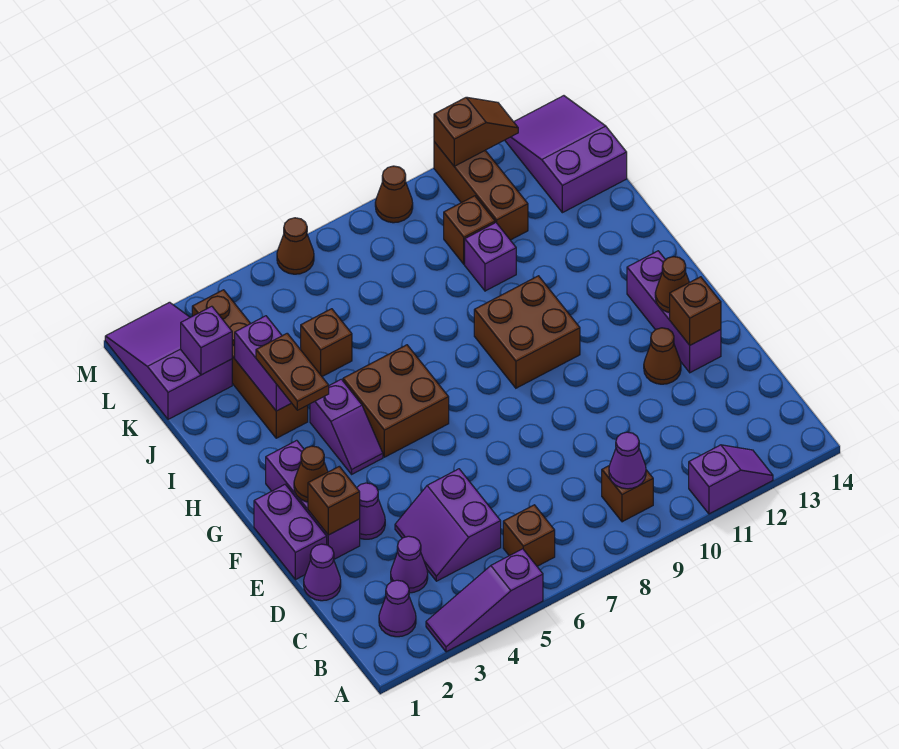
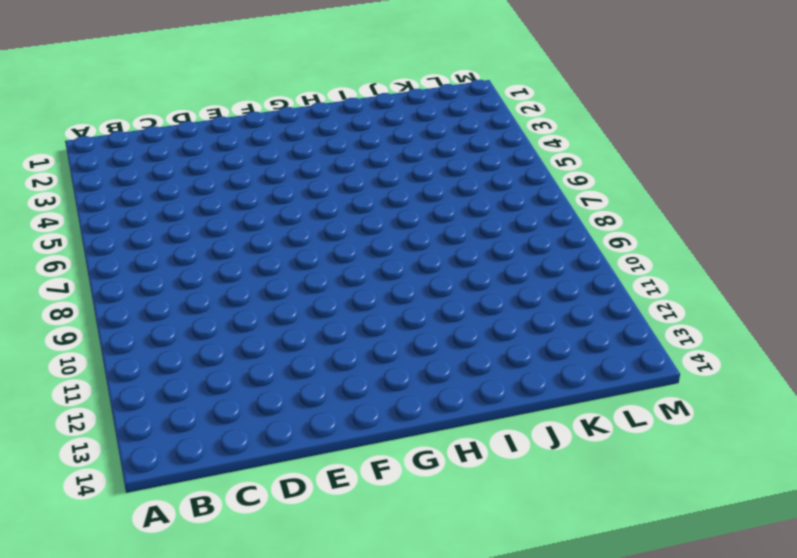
none -> purple slope A3:A5 level 1 top 5
none -> purple slope A11:A12 level 1 top 11
none -> purple cone B2 level 1
none -> brown brick B6 level 1

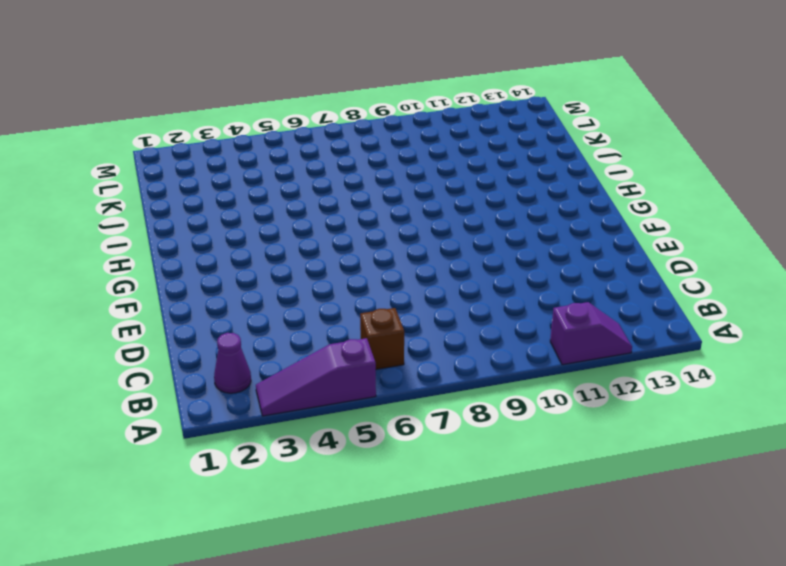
none -> brown brick B9 level 1
none -> purple cone C3 level 1
none -> purple slope C4:D5 level 1 top 5
none -> purple cone D1 level 1

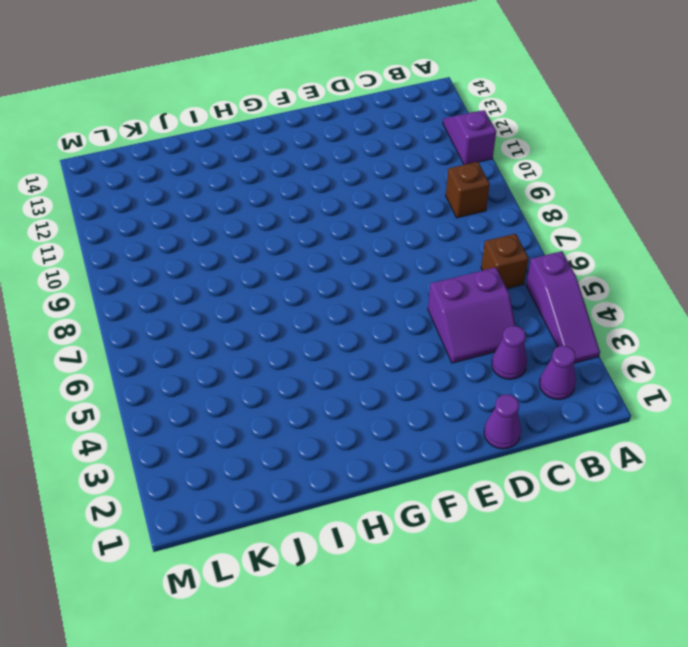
none -> purple brick E1:F1 level 1
none -> purple brick E2:G2 level 1
none -> purple cone E3 level 1
none -> brown cone E12 level 1

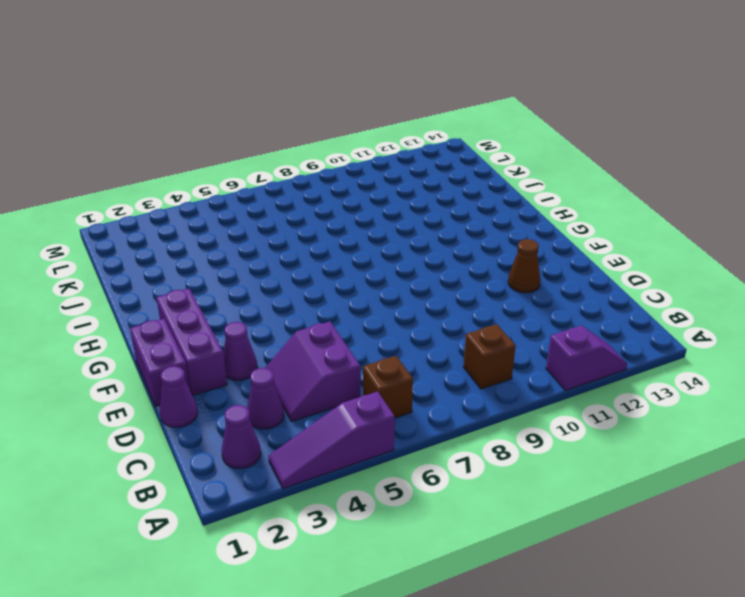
none -> purple brick E13:G13 level 1
none -> purple slope G4:H4 level 1 top H
none -> brown brick G5:H6 level 1
none -> brown brick G9:H10 level 1

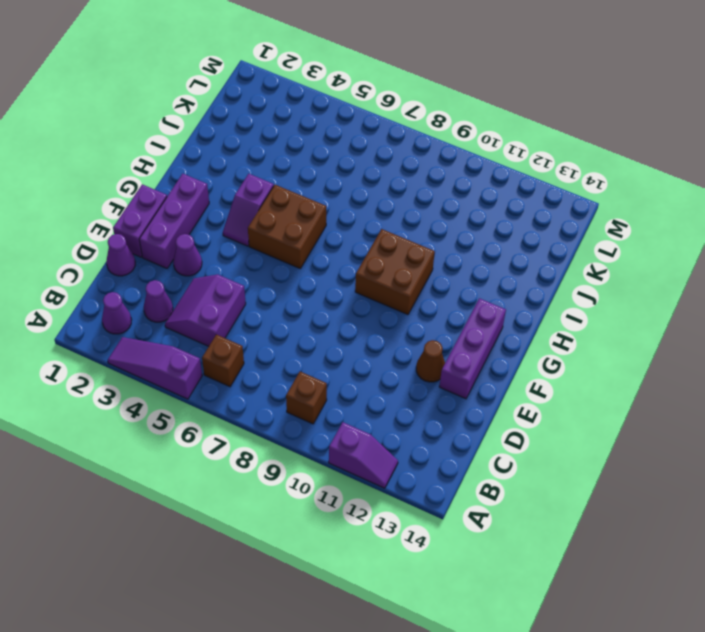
none -> brown brick I3:L3 level 1
none -> brown brick J5 level 1
none -> purple brick J10 level 1
none -> purple slope K1:M2 level 1 top K

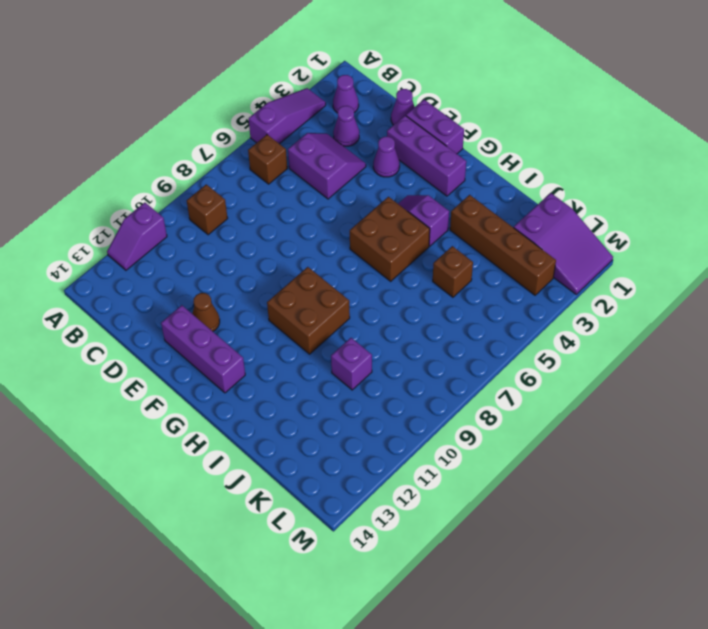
none -> brown brick K10 level 1
none -> brown brick K11:M11 level 1
none -> purple slope K13:M14 level 1 top K
none -> brown cone M6 level 1

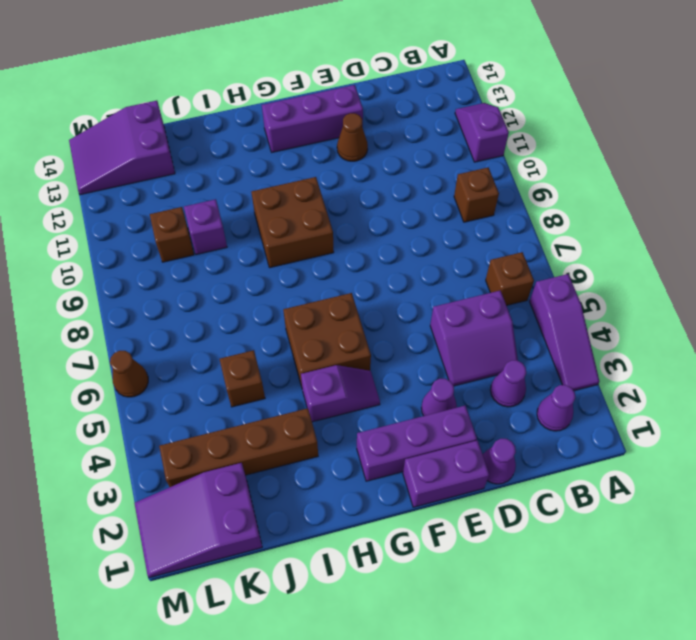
none -> brown brick K11:M11 level 1
none -> brown cone M9 level 1
none -> purple cone B9 level 2
none -> brown brick E2 level 2

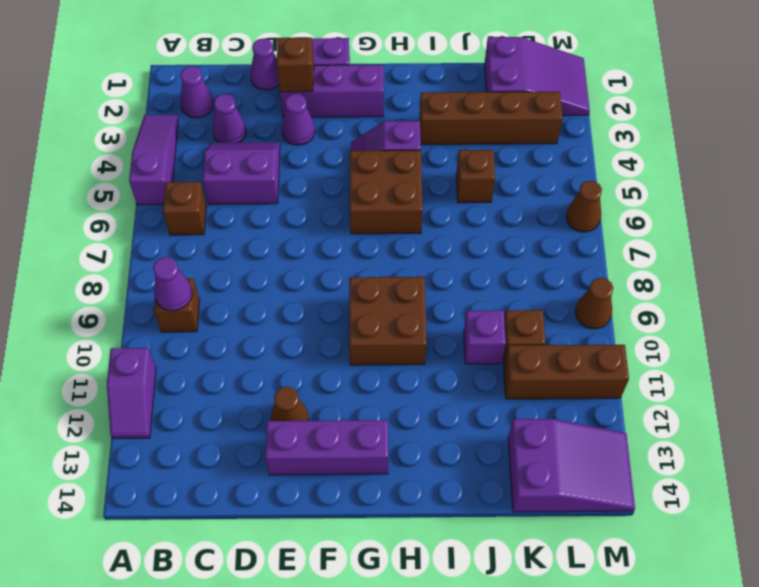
none -> brown brick E13 level 2
none -> brown cone F2 level 2
none -> brown cone F13 level 2
none -> purple brick I3:J3 level 2

